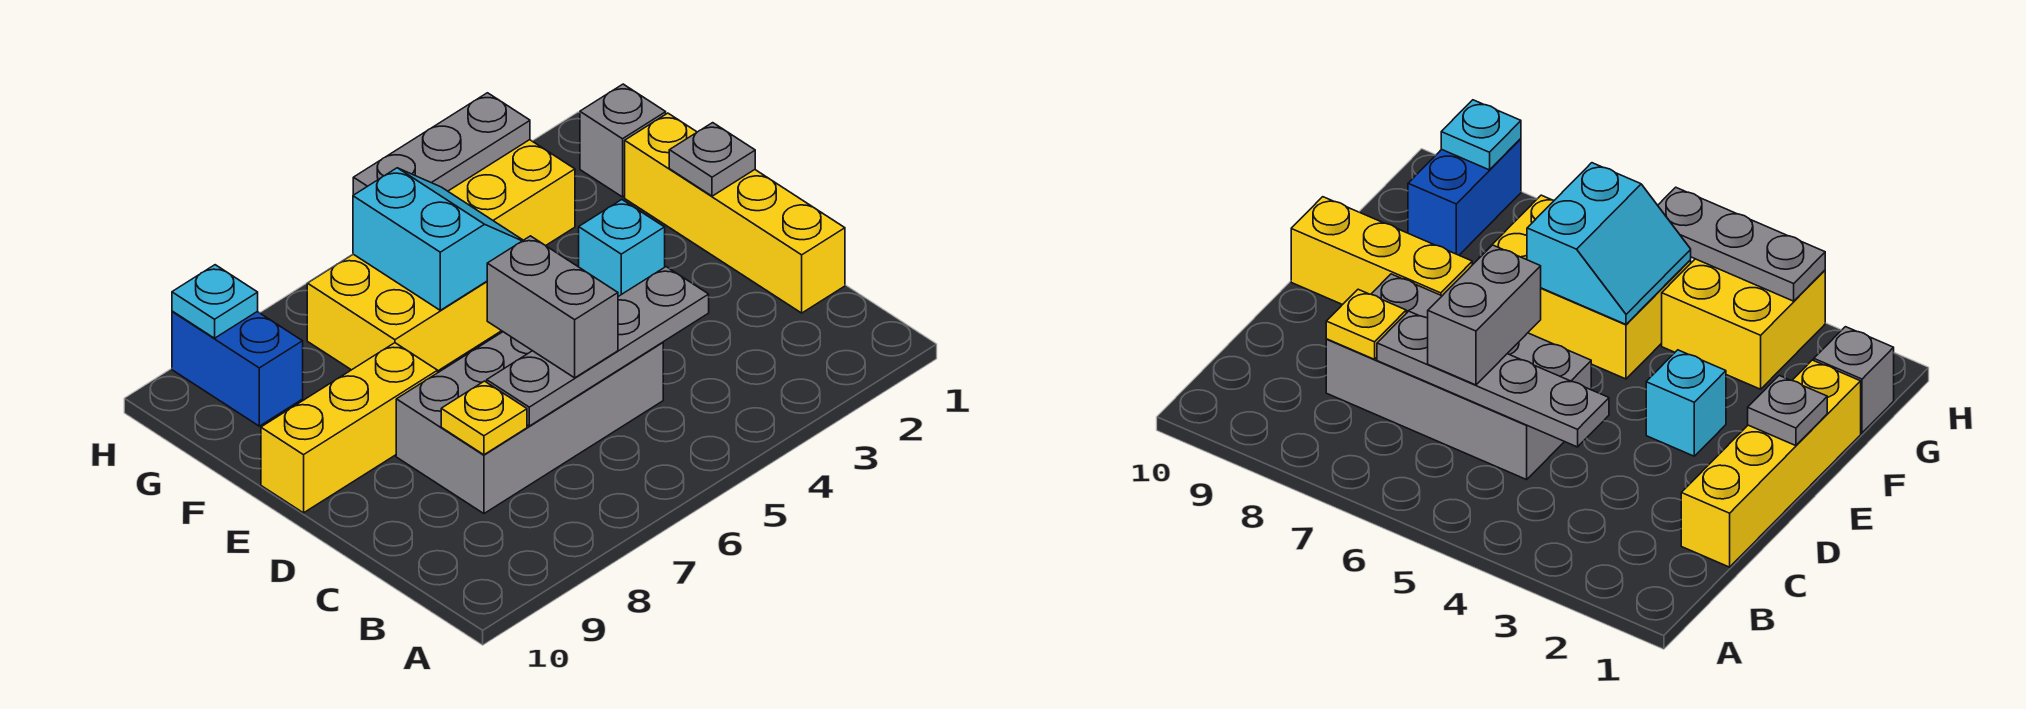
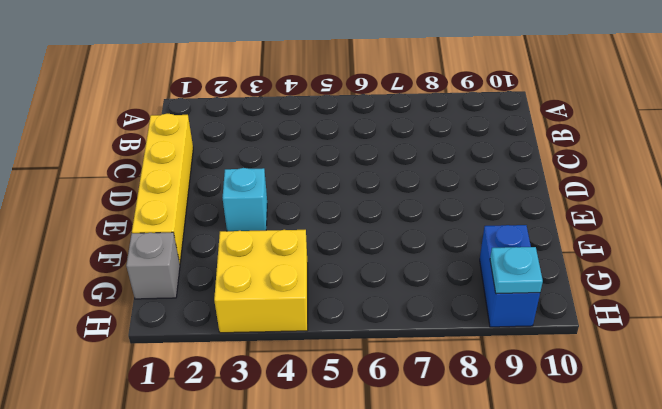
none -> grey brick C5:D8 level 1
none -> yellow brick E8:E10 level 1
none -> yellow brick F5:G7 level 1

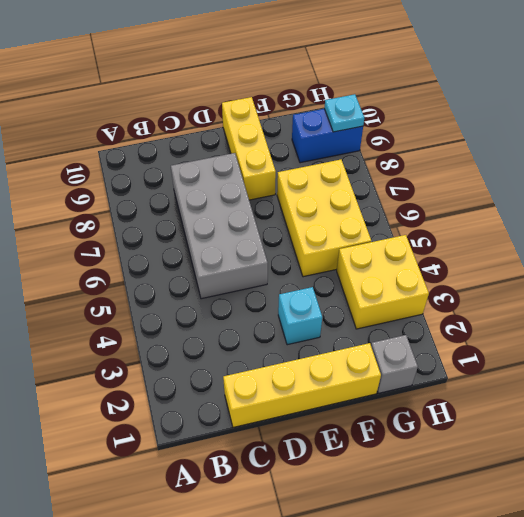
none -> grey plate C4:C7 level 2
none -> yellow plate C8 level 2
none -> grey plate E1 level 2

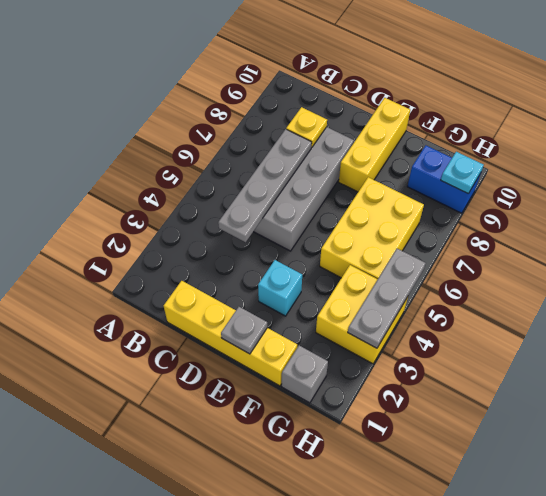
none -> cyan slope F5:G6 level 2 top 6
none -> grey brick C6:D6 level 3

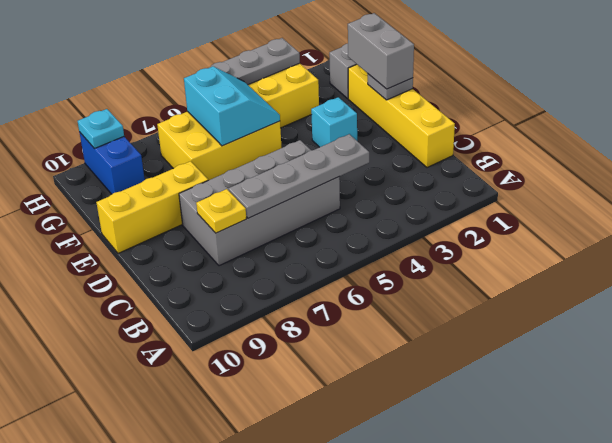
grey brick E1:F1 level 3 -> grey brick C6:D6 level 3

